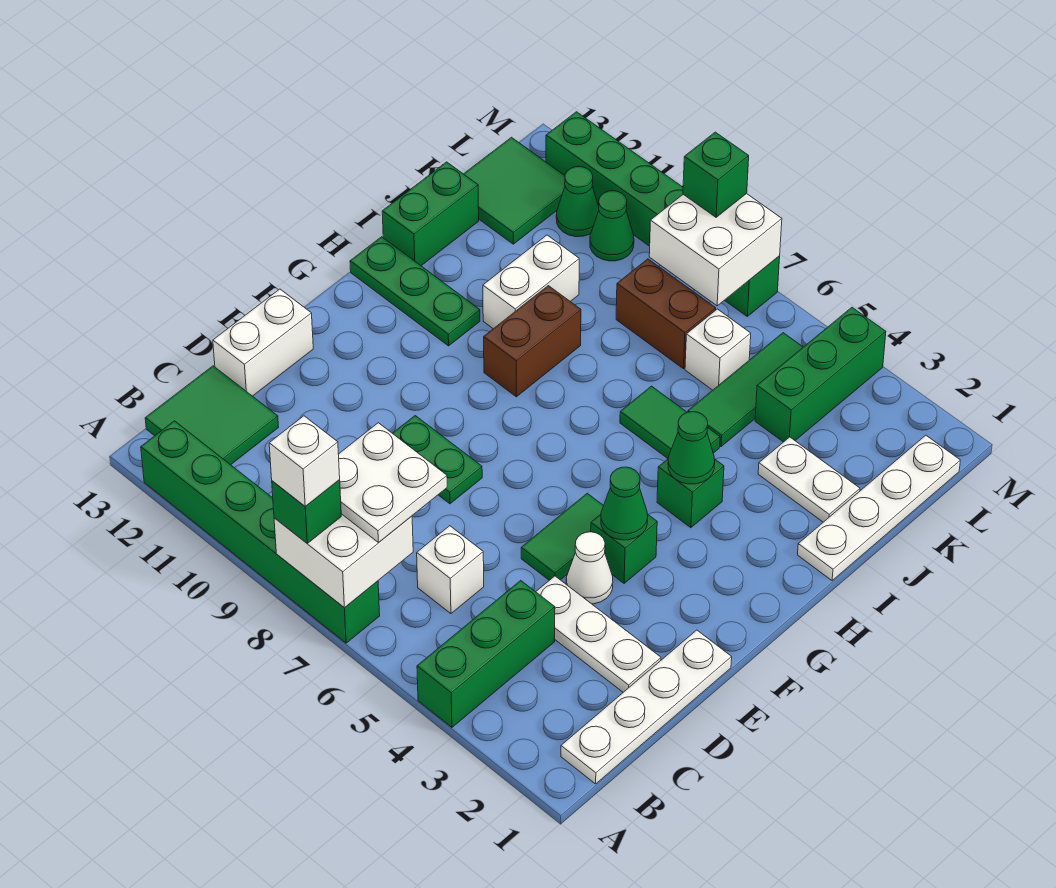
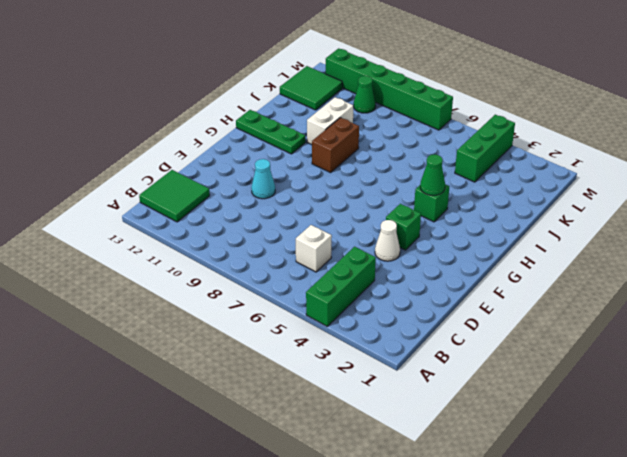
cyan cone E10 level 1 -> none
none -> green brick A7:A12 level 1
none -> white plate B1:E1 level 1
none -> white plate D2:D4 level 1
none -> white brick D13:E13 level 1

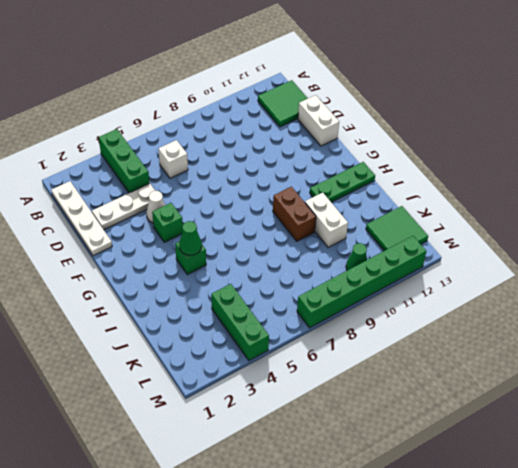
none -> green brick A7:A12 level 1
none -> green tile E5:F5 level 1
none -> green plate E8:E9 level 1
none -> white plate I1:L1 level 1

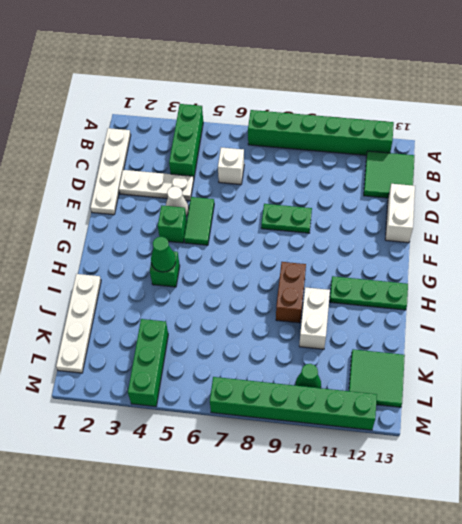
none -> green tile I5:I6 level 1
none -> green brick I13:J13 level 1
none -> white plate J2:J3 level 1
none -> green tile J5:L5 level 1

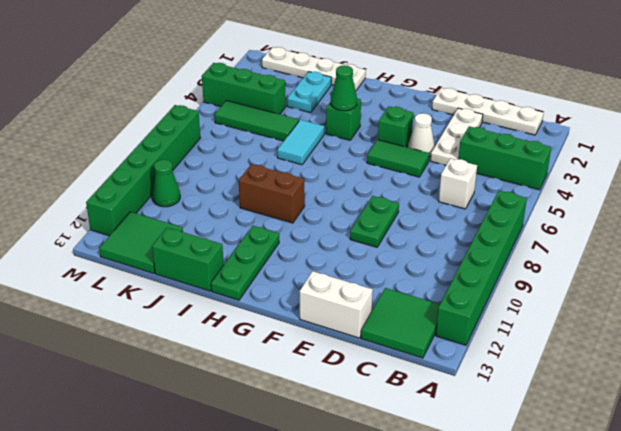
cyan tile I5:I6 level 1 -> green tile I5:I6 level 1
cyan plate J2:J3 level 1 -> white plate J2:J3 level 1
none -> white brick I10:J10 level 1
none -> white brick K6 level 1
none -> brown brick K7:K8 level 1
none -> green cone L11 level 1

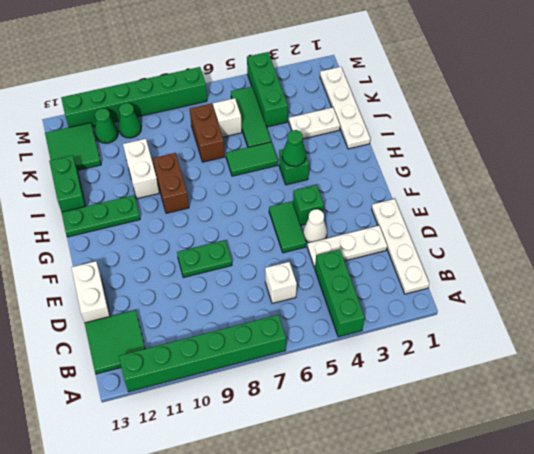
brown brick J7:K7 level 1 -> brown brick K7:K8 level 1
none -> white brick A7:B8 level 2
none -> green cone F4 level 2
none -> white brick L7:M8 level 2
none -> green brick A8 level 3

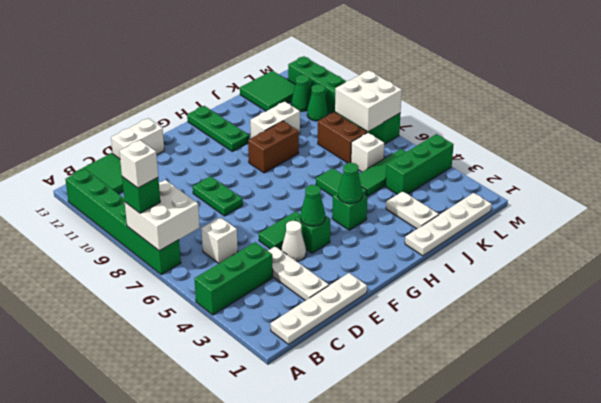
none -> green brick I13:J13 level 1
none -> white plate B7:C8 level 3
none -> green brick M8 level 3

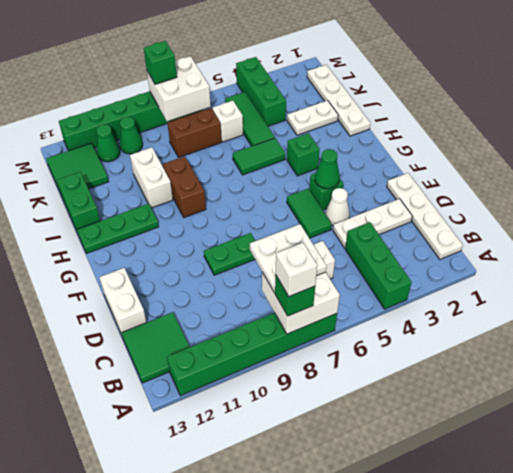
none -> green cone H4 level 2

